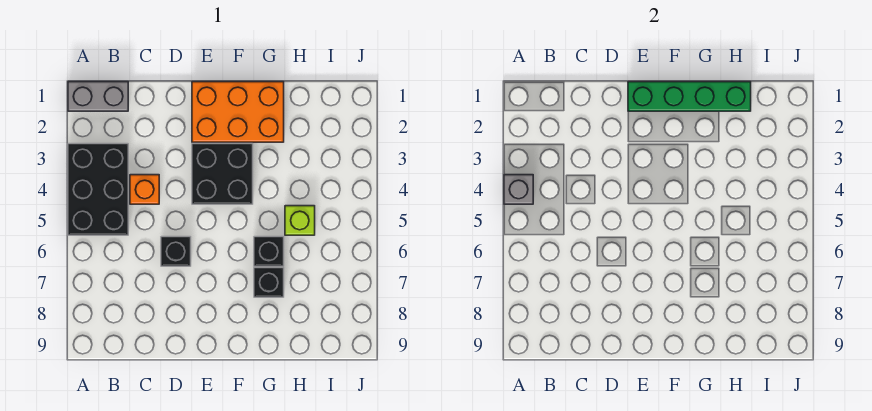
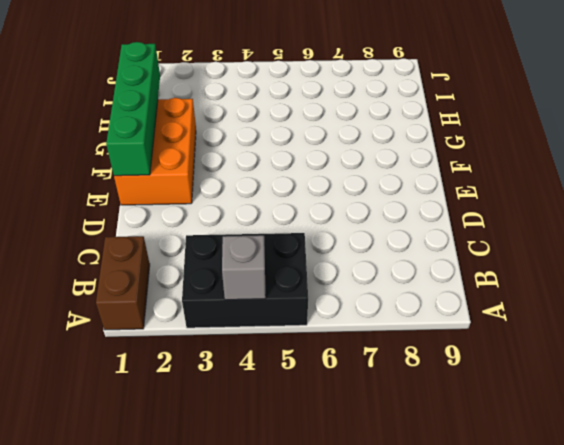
brown brick A1:B1 level 1 -> grey brick A1:B1 level 1
none -> orange brick C4 level 1
none -> black brick D6 level 1

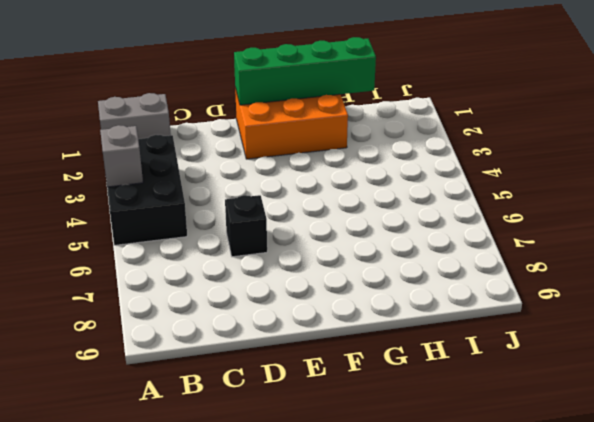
none -> orange brick C4 level 1
none -> black brick E3:F4 level 1

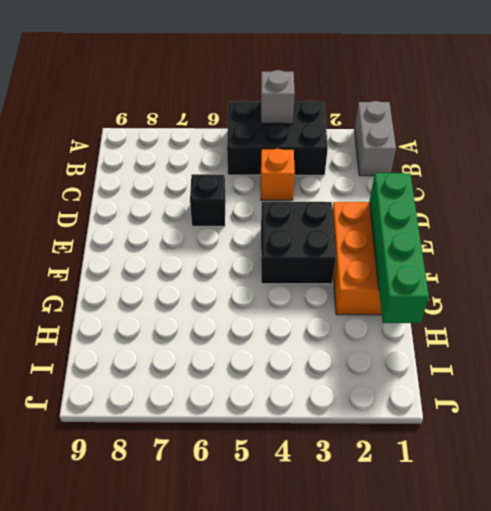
none -> black brick G6 level 1
none -> black brick G7 level 1

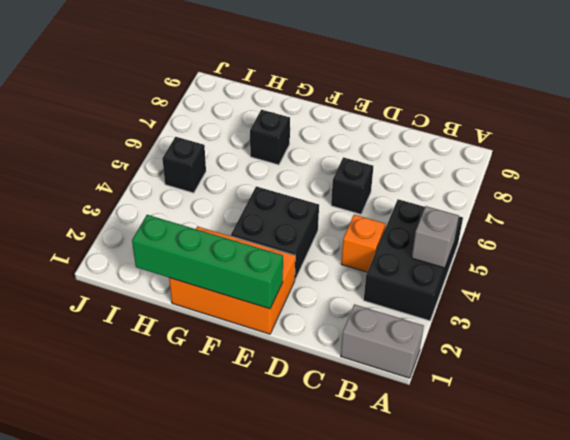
black brick I5 level 1 -> black brick G6 level 1
none -> lime brick H5 level 1

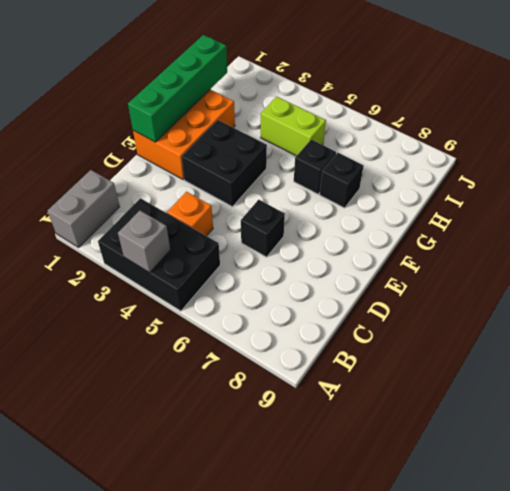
lime brick H4:H5 level 1 -> lime brick H5 level 1

